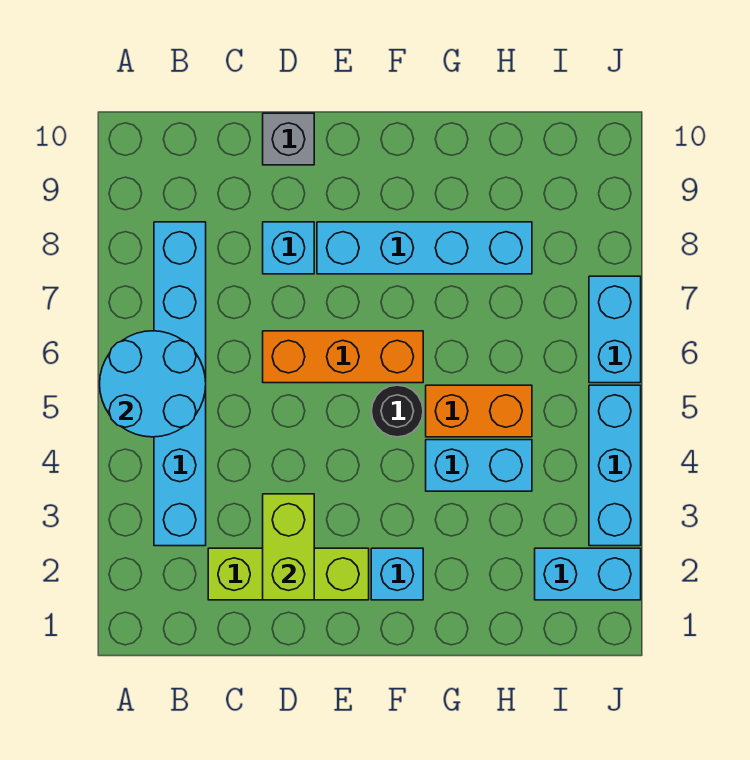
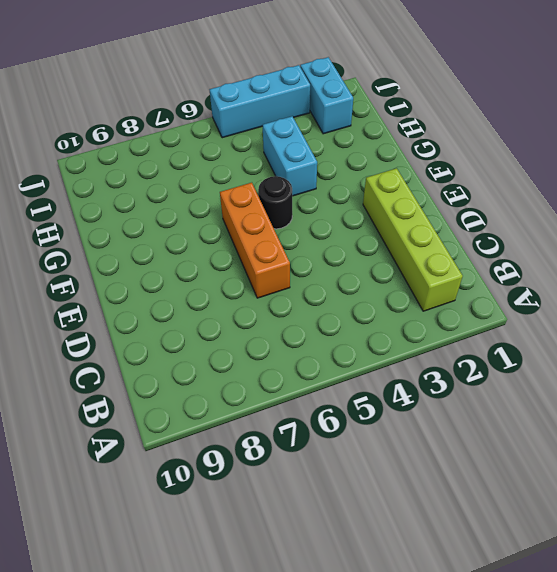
lime brick B2:E2 level 1 -> lime brick C2:E2 level 1
none -> cyan brick B3:B8 level 1
none -> cyan brick D8 level 1
none -> grey brick D10 level 1

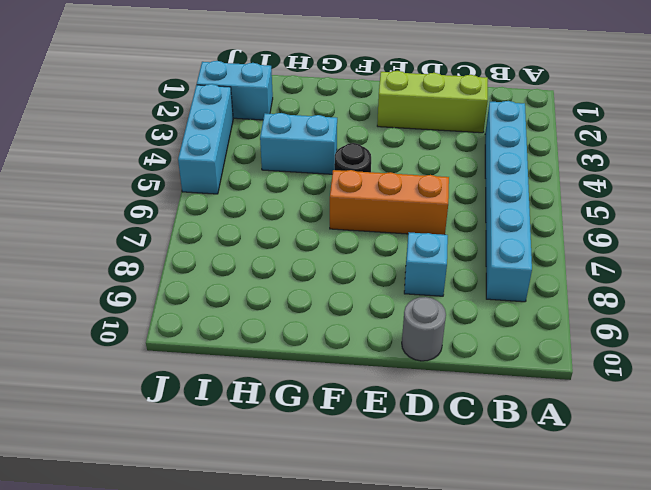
grey round brick D10 level 1 -> grey brick D10 level 1
none -> cyan brick E8:H8 level 1
none -> cyan brick F2 level 1
none -> orange brick G5:H5 level 1

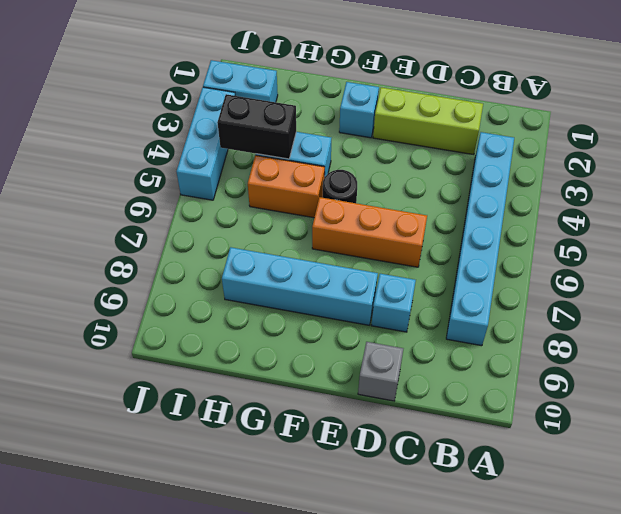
black brick H4:I4 level 2 -> none
none -> cyan brick J6:J7 level 1
none -> cyan round brick A5:B6 level 2
none -> lime brick D2:D3 level 2

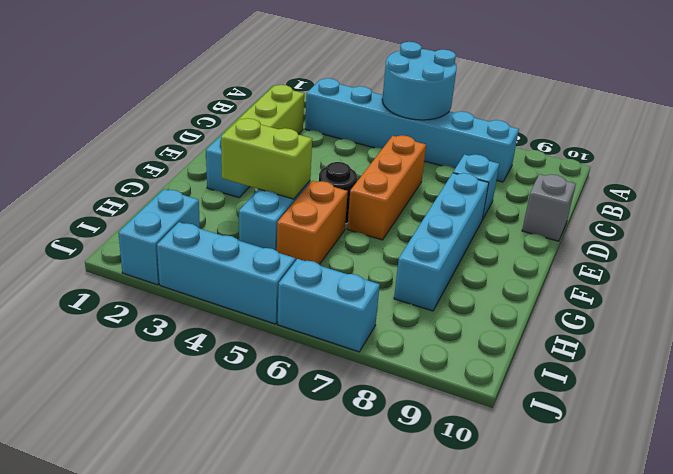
lime brick G3:G4 level 2 -> lime brick D2:D3 level 2

